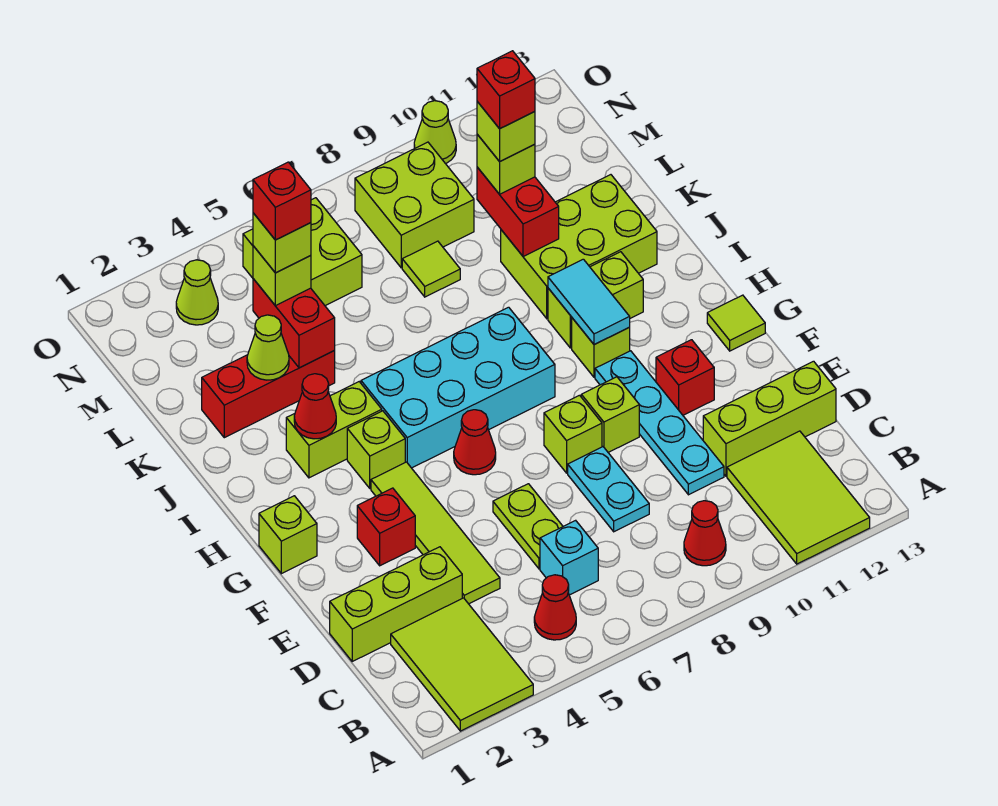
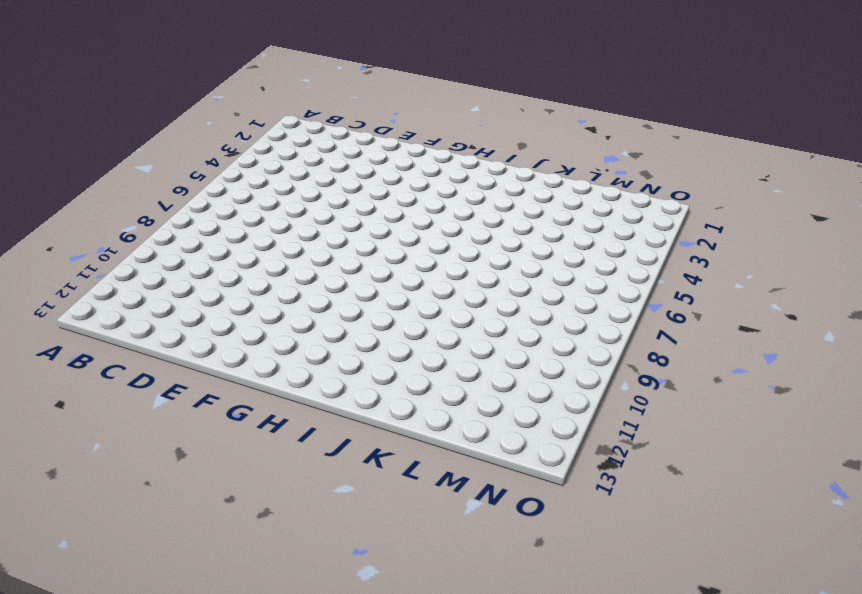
none -> lime tile A2:C3 level 1
none -> lime tile A11:C12 level 1
none -> red cone B5 level 1
none -> red cone B9 level 1

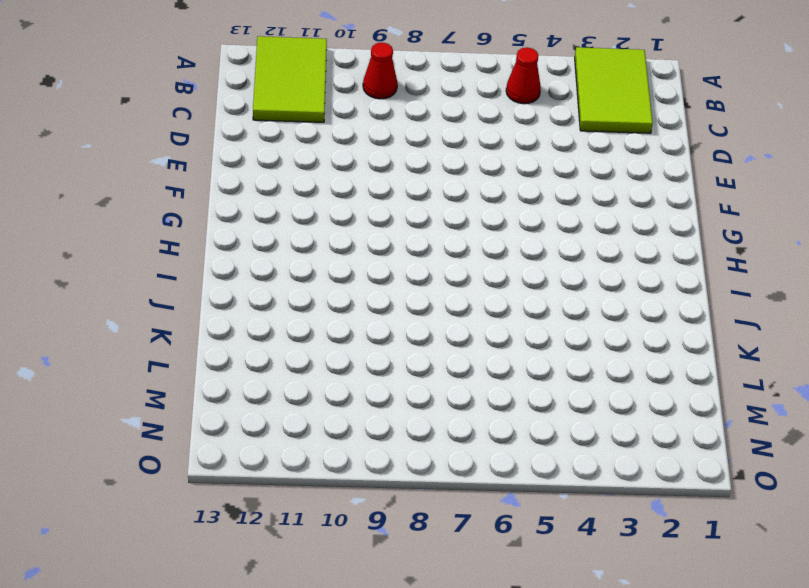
none -> cyan brick C6 level 1
none -> lime brick D1:D3 level 1
none -> lime tile D4:G4 level 1
none -> lime plate D6:E6 level 1

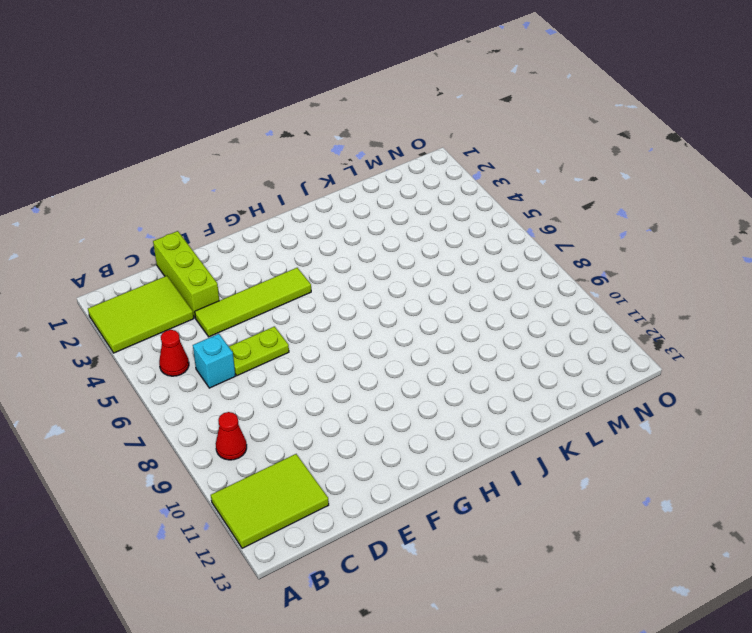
none -> cyan plate D8:E8 level 1
none -> cyan plate D10:G10 level 1
none -> lime brick D11:D13 level 1
none -> red brick F3 level 1

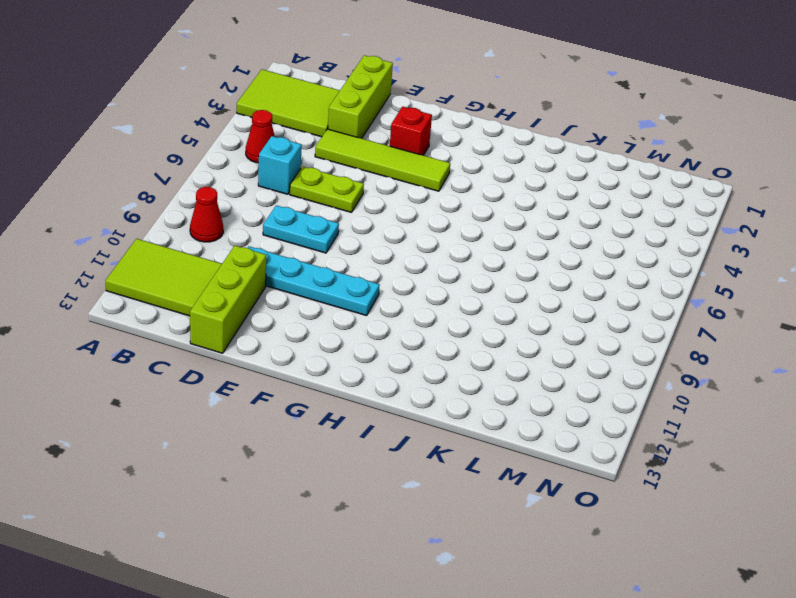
none -> lime brick F8 level 1
none -> lime brick F9 level 1
none -> red brick F11 level 1
none -> lime brick G1 level 1

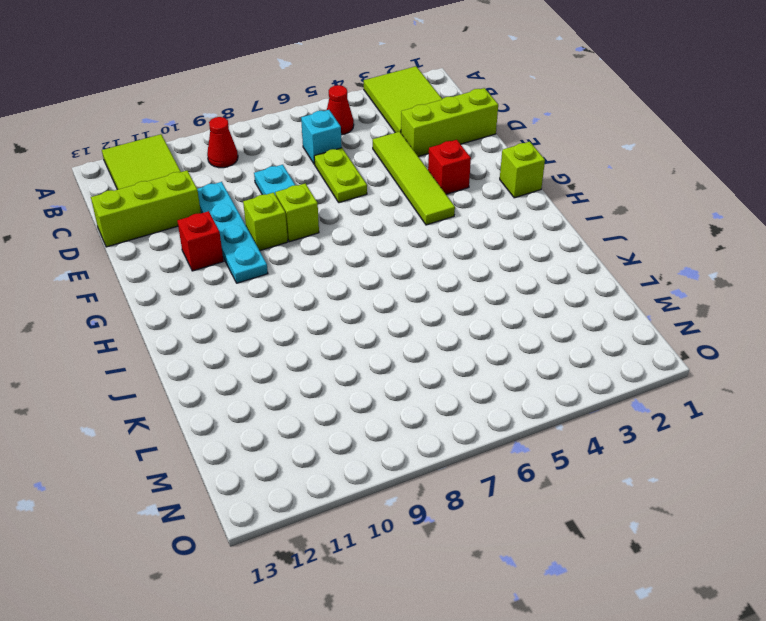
none -> red cone G6 level 1
none -> lime tile G13 level 1
none -> lime brick H4 level 1
none -> cyan brick H5:I8 level 1

